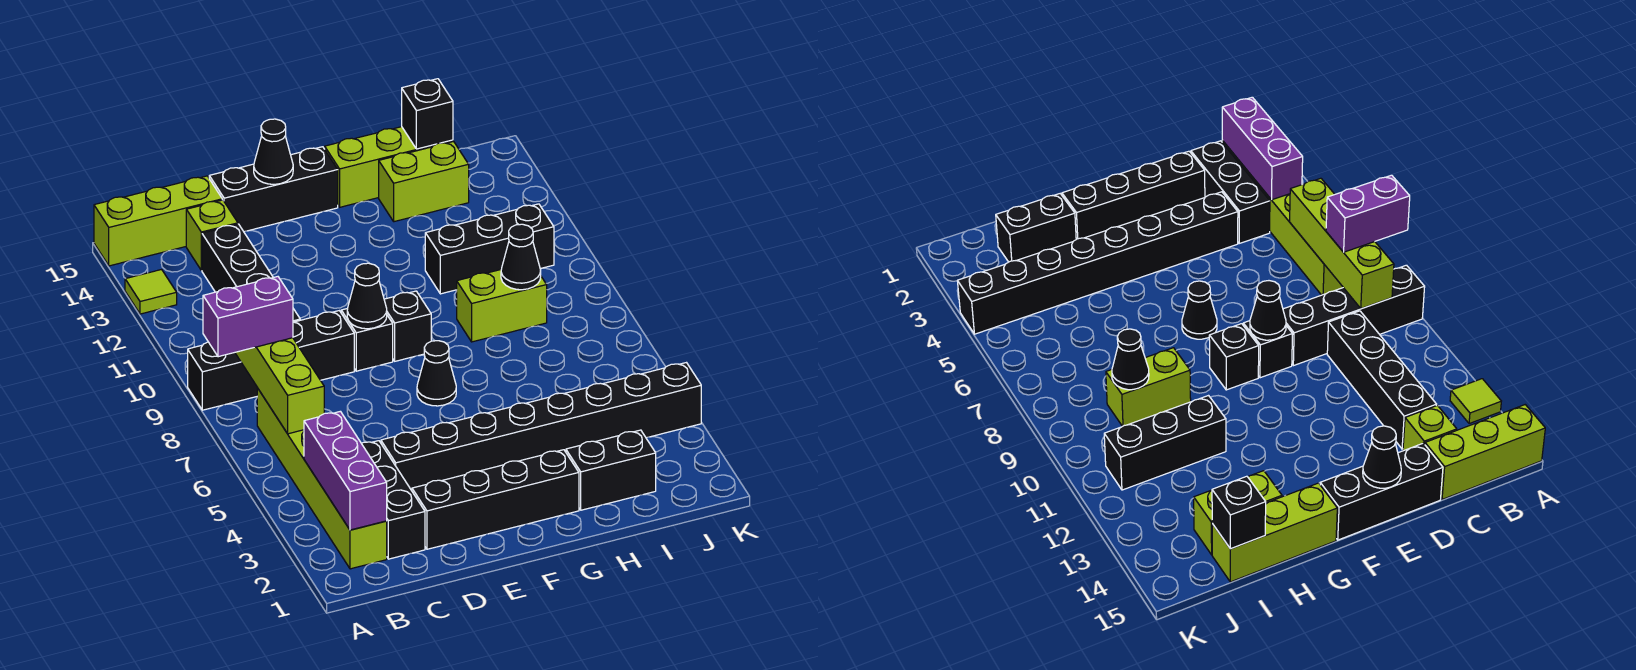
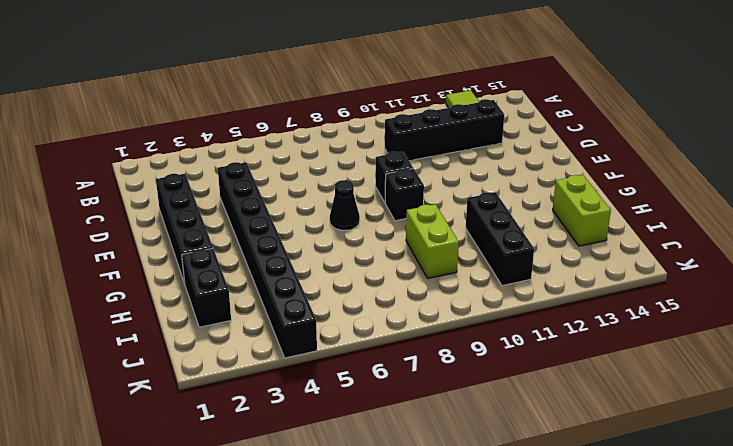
none -> black brick A9:D9 level 1
none -> lime brick A15:C15 level 1
none -> lime brick B2:B7 level 1

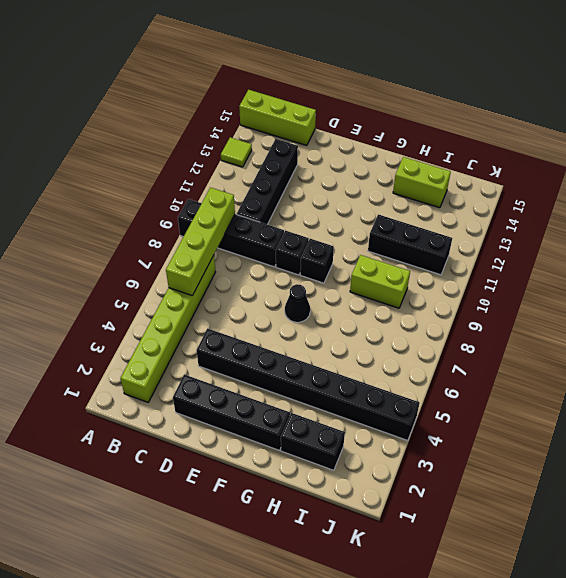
none -> black brick C2:C4 level 1
none -> lime brick C14 level 1
none -> black brick D15:F15 level 1

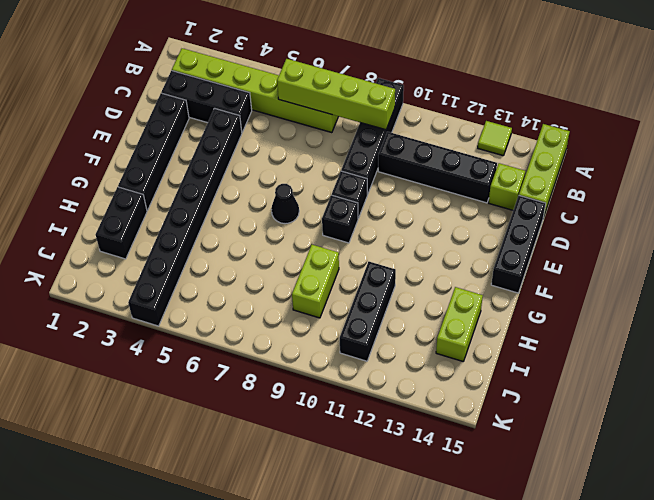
none -> lime brick G15:I15 level 1
none -> purple brick B2:B4 level 2
none -> black cone E9 level 2

